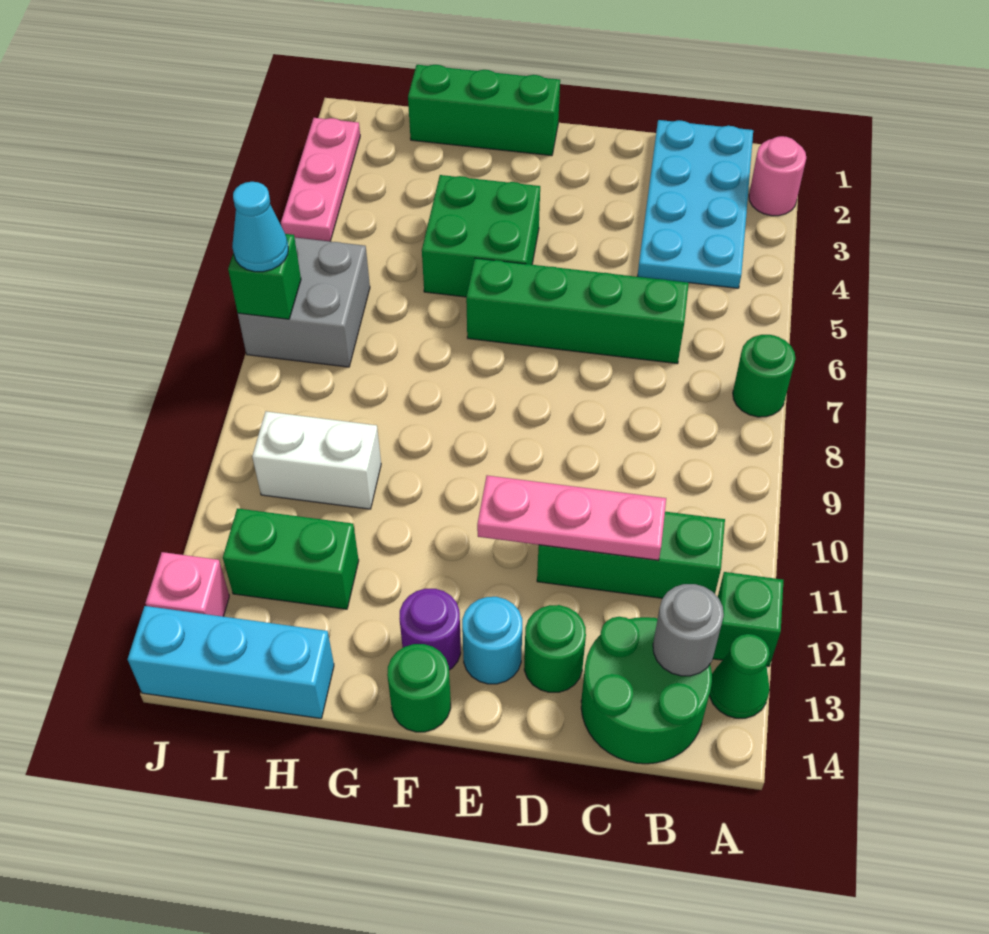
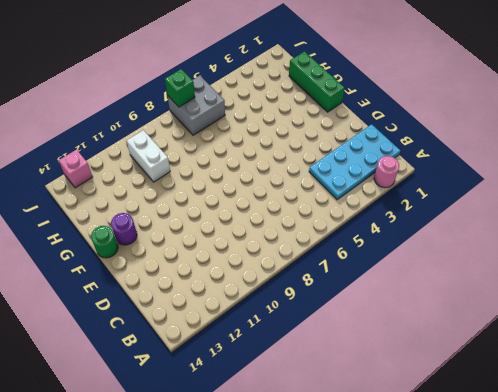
none -> green round brick A7 level 1
none -> green brick A12 level 1
none -> green cone A13 level 1

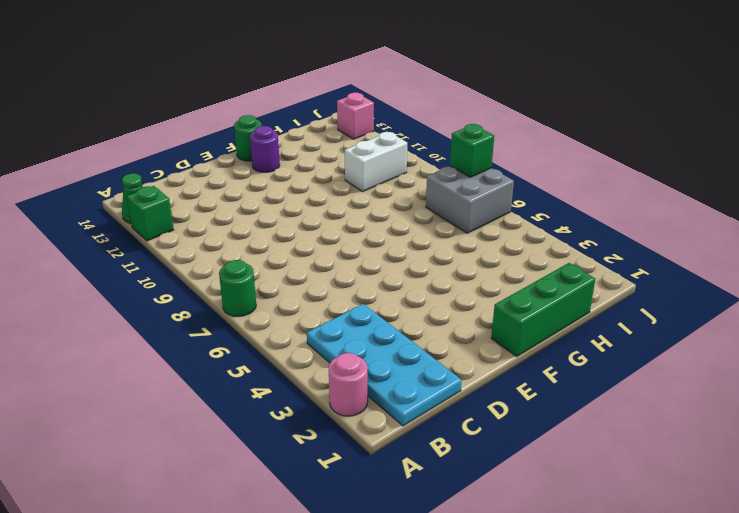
none -> green brick B11:D11 level 1
none -> green round brick B13:C14 level 1
none -> green brick C6:F6 level 1

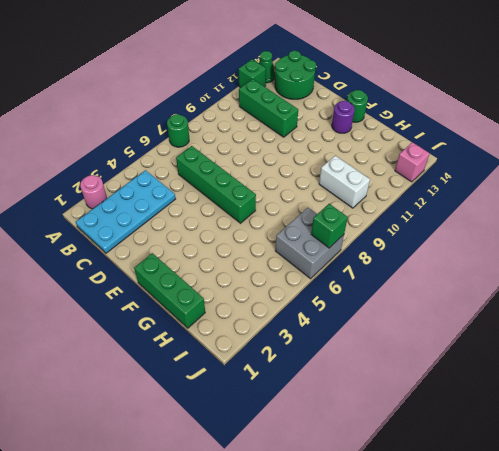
none -> green round brick D13 level 1
none -> cyan round brick E13 level 1
none -> green brick F4:G5 level 1

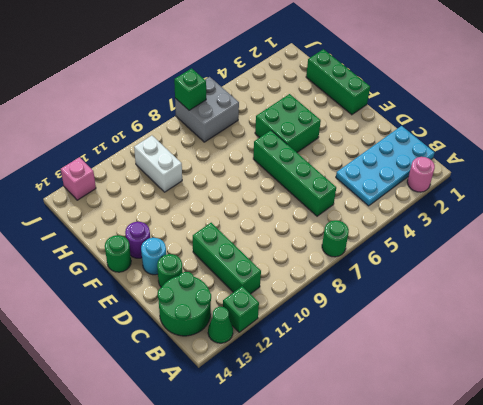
none -> green brick H12:I12 level 1
none -> cyan brick H14:J14 level 1
none -> pink plate J2:J4 level 1

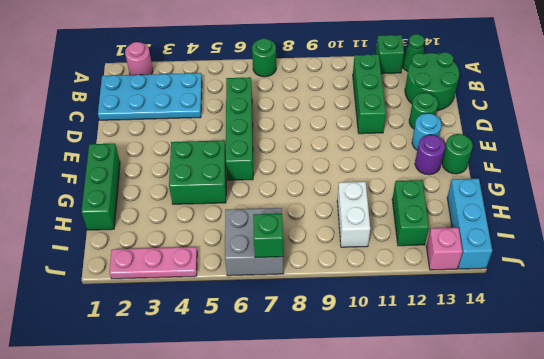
none -> grey round brick B13 level 2
none -> pink plate C11:E11 level 2
none -> cyan cone J7 level 3

